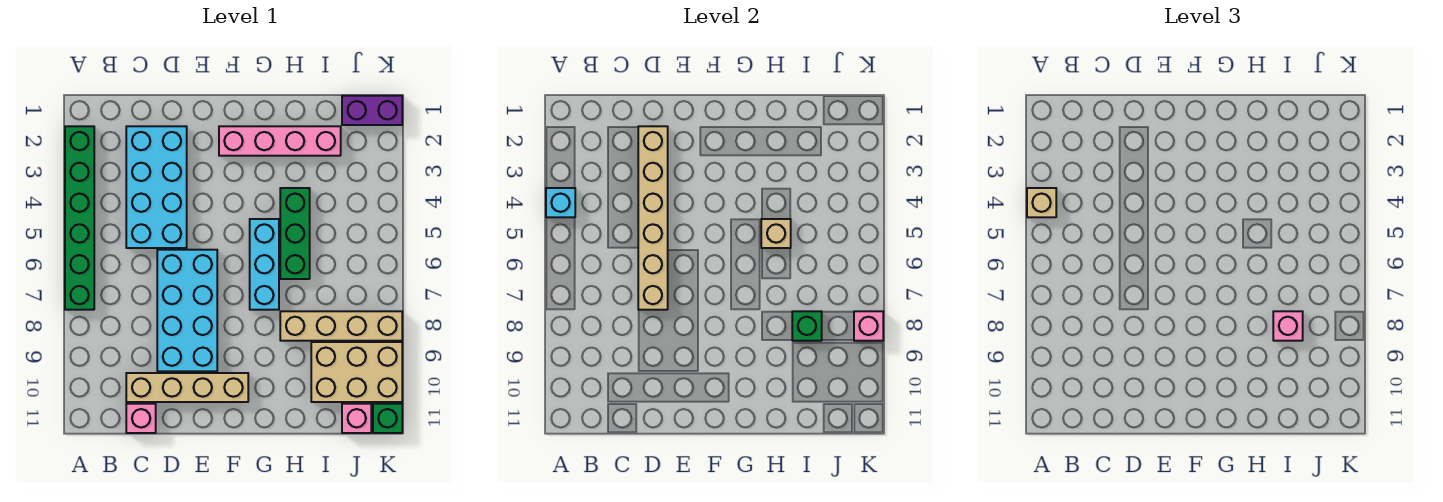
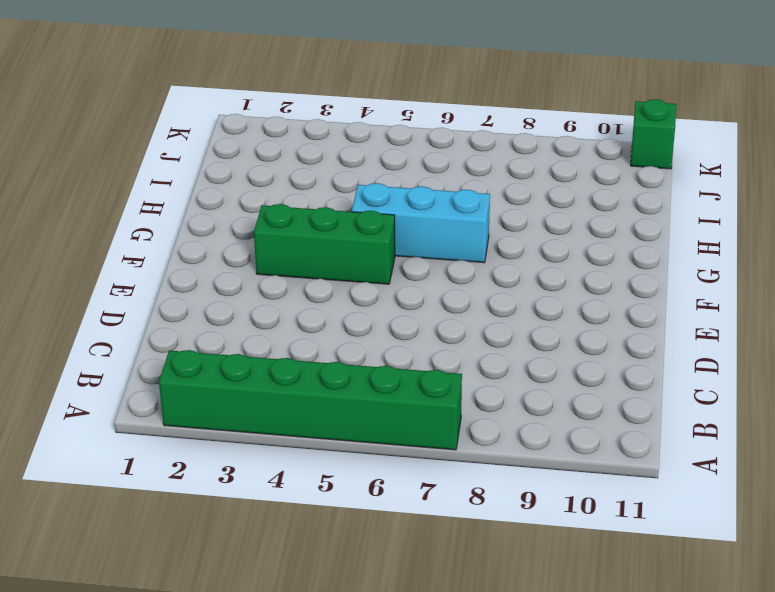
green brick F3:F5 level 1 -> green brick H4:H6 level 1
none -> cyan brick C2:D5 level 1
none -> tan brick C10:F10 level 1
none -> pink brick C11 level 1

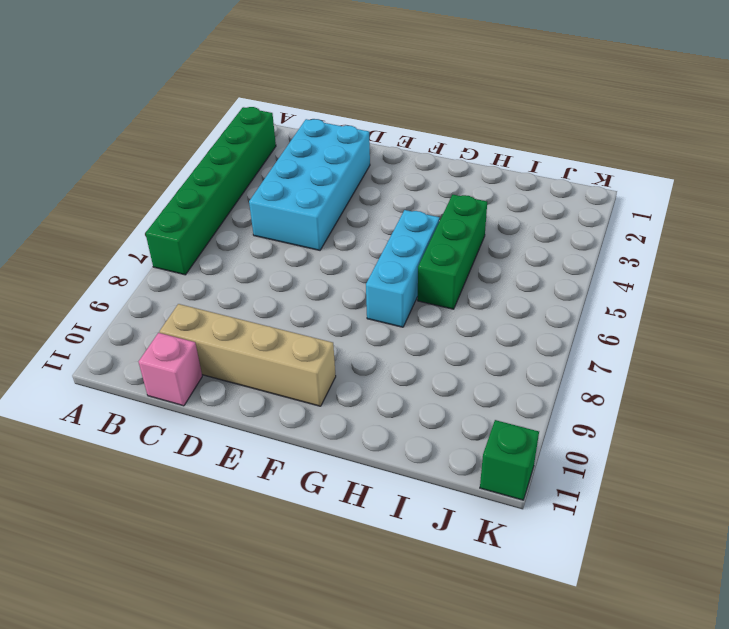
none -> cyan brick D6:E9 level 1
none -> pink brick F2:I2 level 1
none -> tan brick H8:K8 level 1

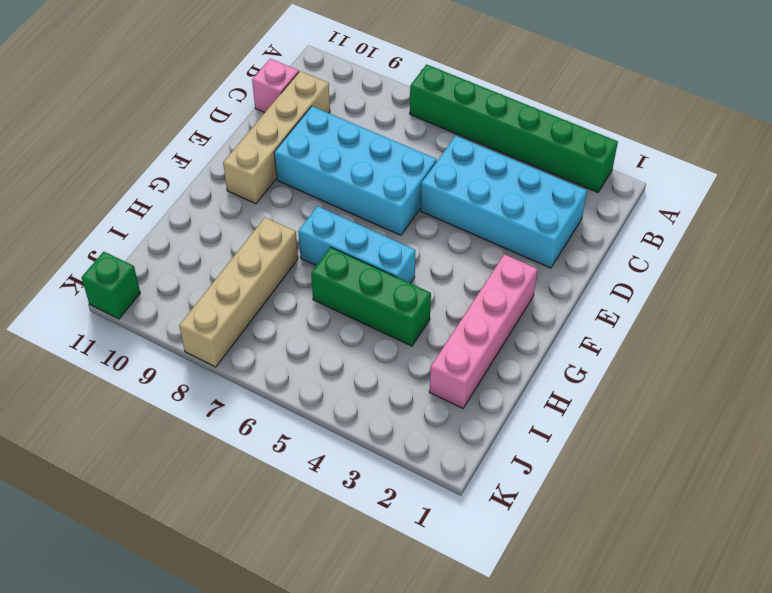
none -> tan brick I9:K10 level 1
none -> purple brick J1:K1 level 1
none -> pink brick J11 level 1

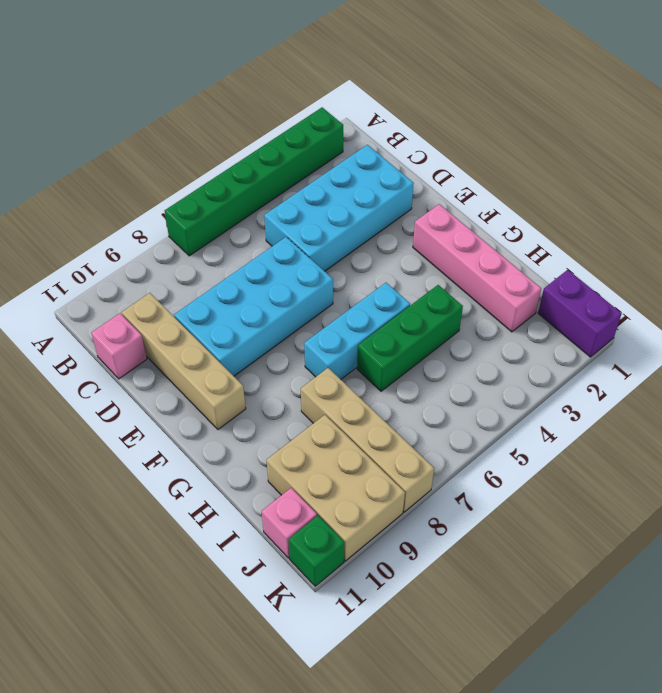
none -> cyan brick A4 level 2
none -> tan brick D2:D7 level 2
none -> tan brick H5 level 2

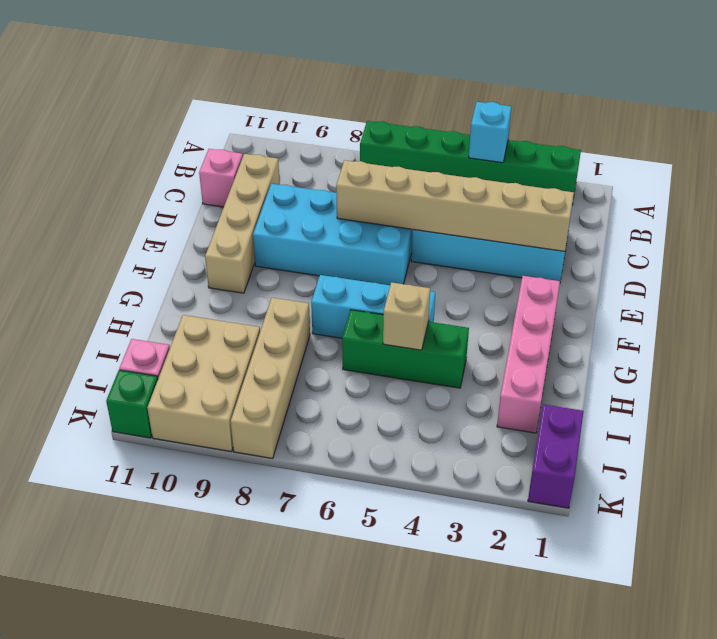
none -> green brick I8 level 2
none -> pink brick K8 level 2
none -> tan brick A4 level 3

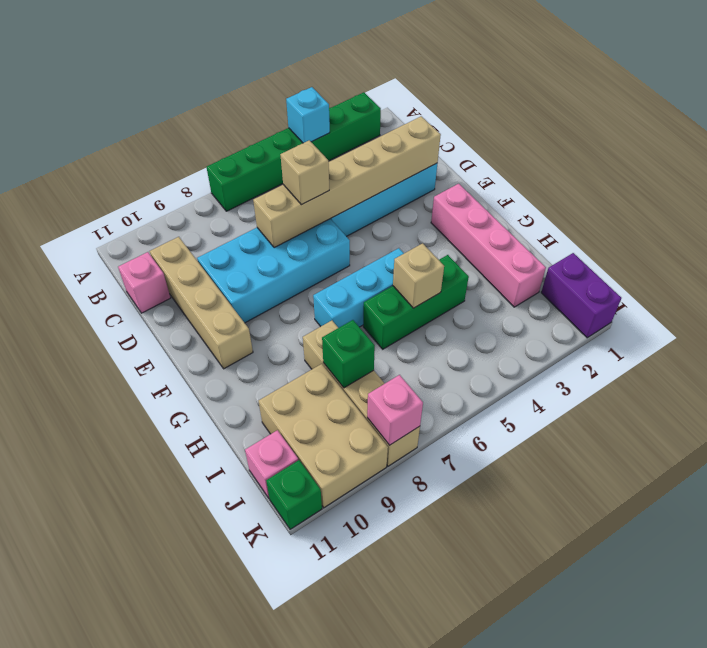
tan brick D6 level 3 -> tan brick A4 level 3
none -> pink brick I8 level 3

